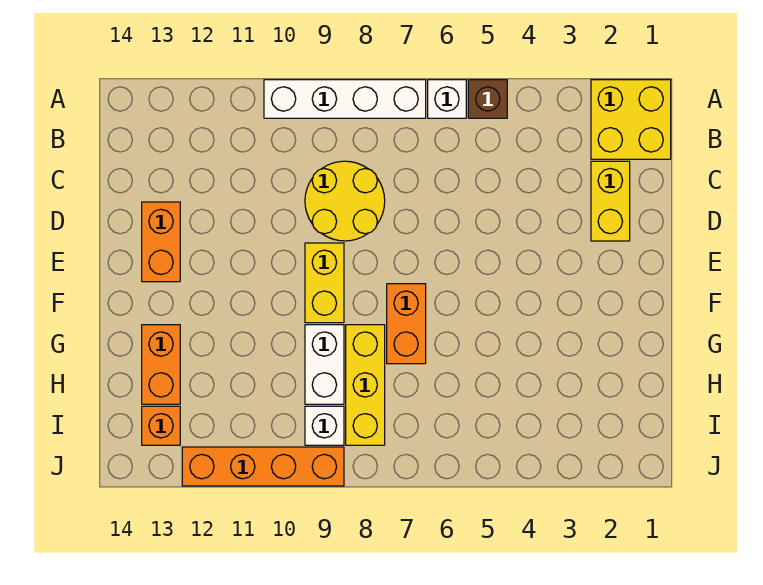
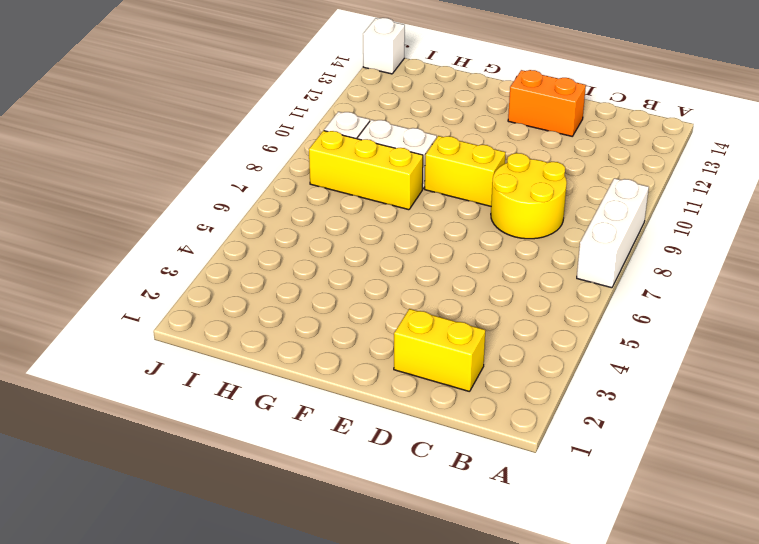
white brick A7:A9 level 1 -> white brick A7:A10 level 1
white brick J14 level 1 -> white brick A6 level 1
none -> yellow brick A1:B2 level 1
none -> brown brick A5 level 1
none -> orange brick F7:G7 level 1

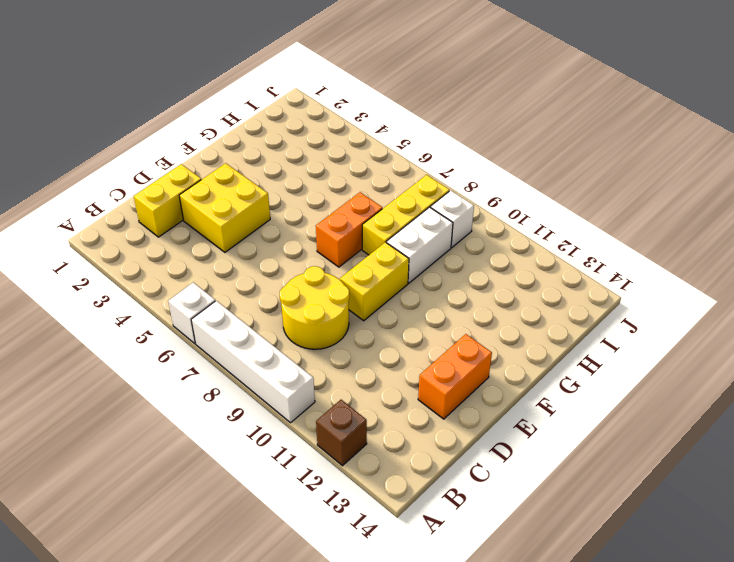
brown brick A12 level 1 -> brown brick A5 level 1
yellow brick D3:E4 level 1 -> yellow brick A1:B2 level 1
none -> orange brick G13:H13 level 1
none -> orange brick I13 level 1
none -> orange brick J9:J12 level 1

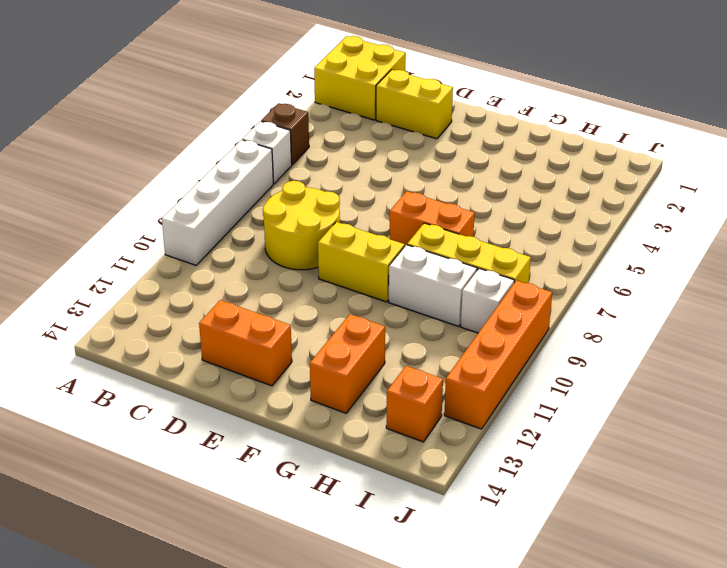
orange brick G12:G13 level 1 -> orange brick G13:H13 level 1

